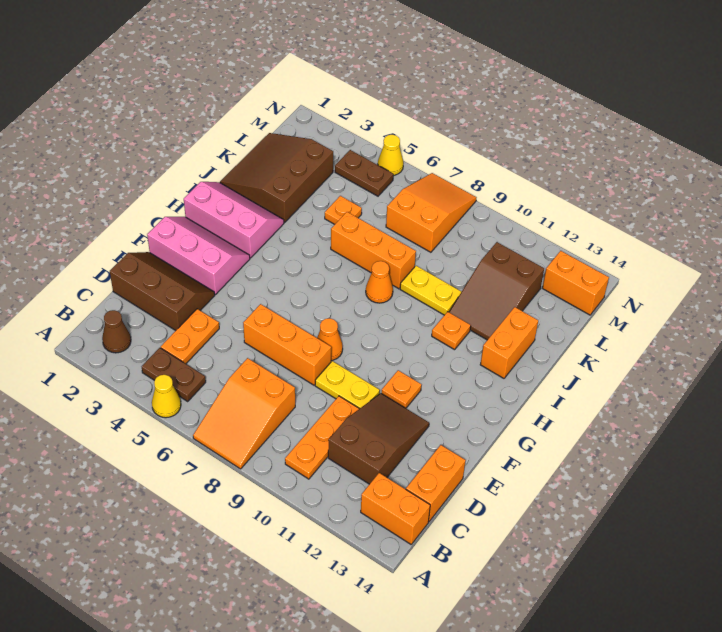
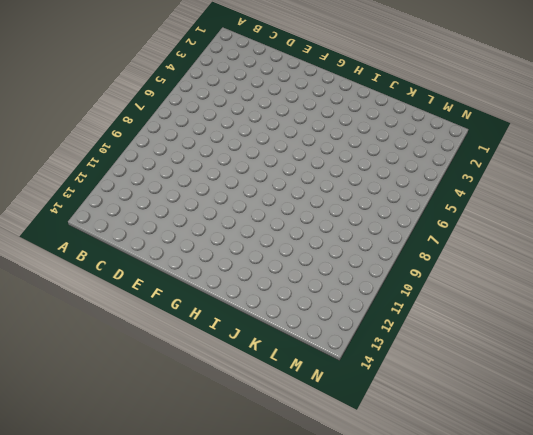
none -> yellow cone A5 level 1
none -> orange slope A7:C8 level 1 top C
none -> brown cone B2 level 1

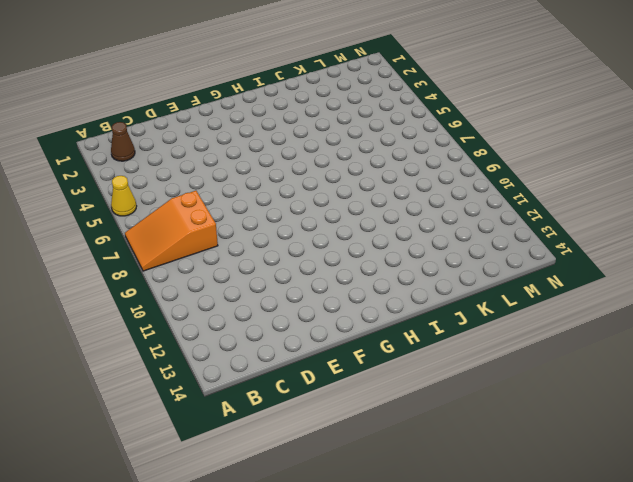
none -> brown plate B4:B5 level 1
none -> orange plate B10:D10 level 1
none -> orange brick B13:B14 level 1

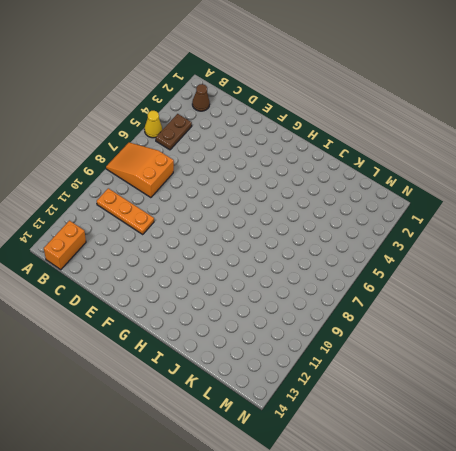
none -> orange plate C4:D4 level 1
none -> brown slope C11:E12 level 1 top C
none -> orange brick C14:D14 level 1

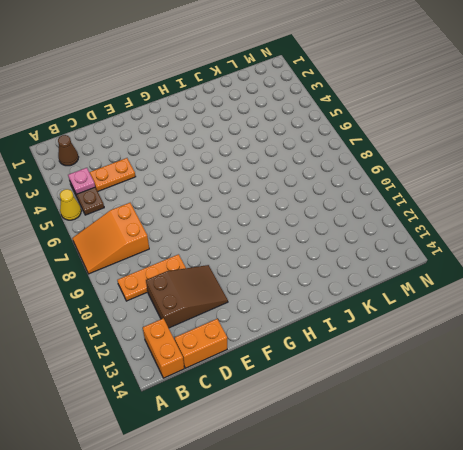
pink plate B4 level 2 -> none
none -> brown slope D1:E3 level 1 top D
none -> orange brick E6:E8 level 1
none -> yellow plate E9:E10 level 1

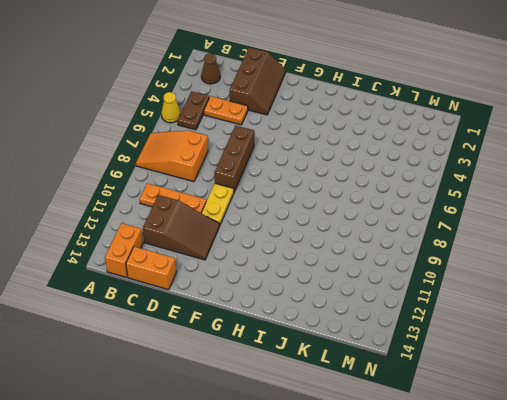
brown brick E6:E8 level 1 -> orange brick E6:E8 level 1
none -> pink slope F1:G3 level 1 top F
none -> orange cone F8 level 1
none -> orange plate F11 level 1

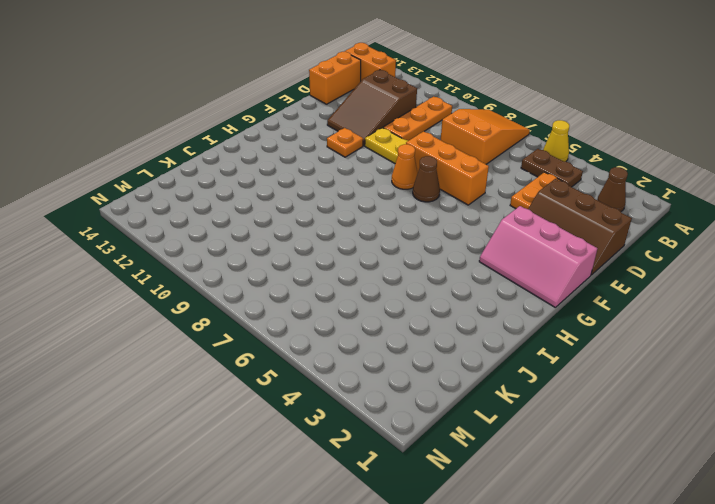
brown cone F7 level 1 -> none
none -> pink slope H1:I3 level 1 top H
none -> orange cone I8 level 1
none -> orange plate I11 level 1

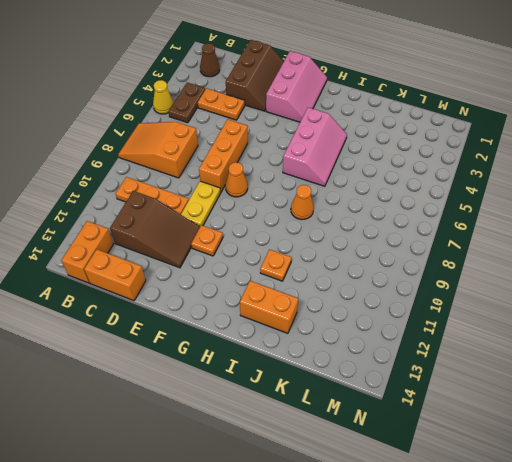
pink slope H4:I6 level 1 top H -> pink slope H1:I3 level 1 top H
none -> brown slope J1:L3 level 1 top 3
none -> orange brick J6:J8 level 1
none -> yellow plate J9:J10 level 1

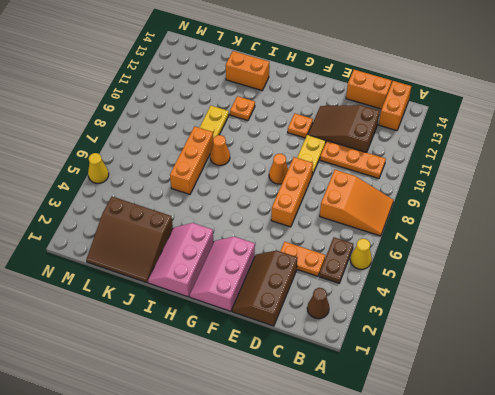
none -> brown slope J11:L12 level 1 top L
none -> orange plate K5 level 1
none -> orange slope L7:N8 level 1 top L

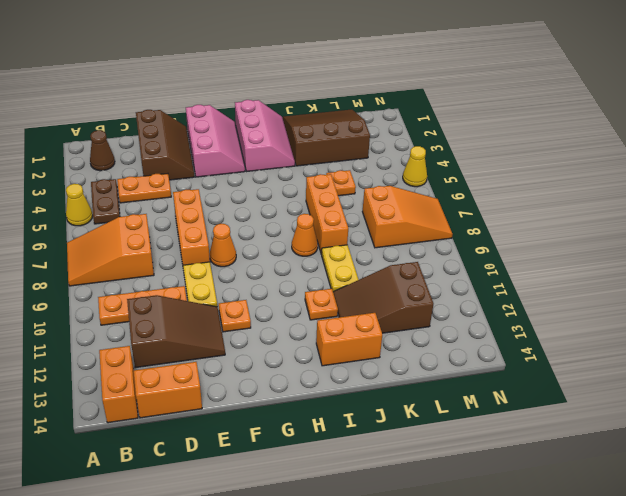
none -> brown plate M4:M5 level 1
none -> orange brick M13:M14 level 1

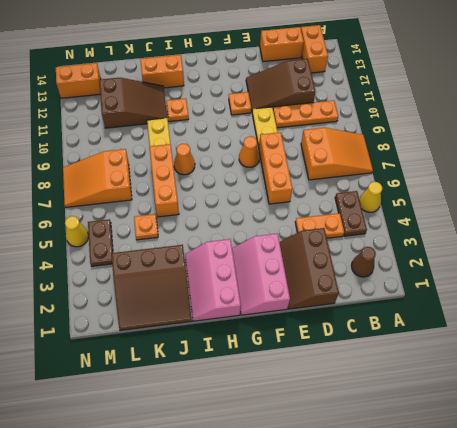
orange brick M13:N13 level 1 -> orange brick M13:M14 level 1

